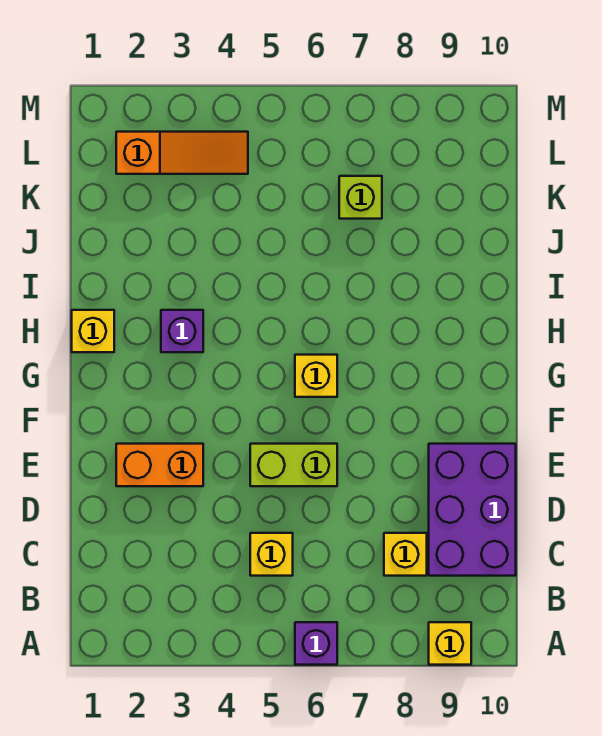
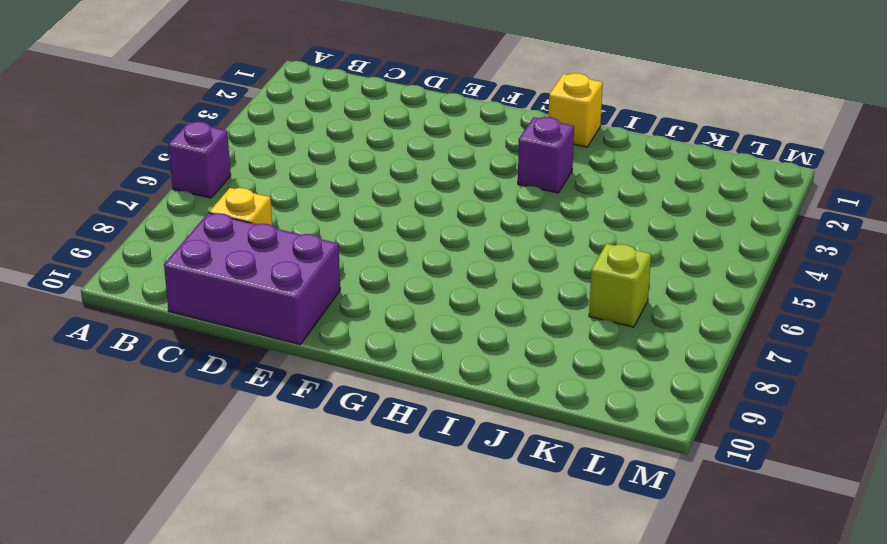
none -> yellow brick A9 level 1
none -> yellow brick C5 level 1
none -> orange brick E2:E3 level 1

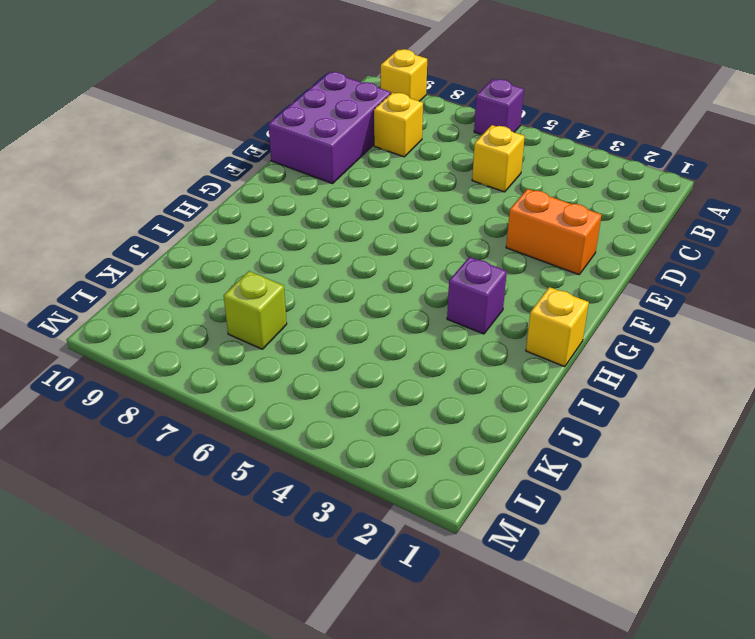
none -> lime brick E5:E6 level 1
none -> yellow brick G6 level 1
none -> orange slope L2:L4 level 1 top 2

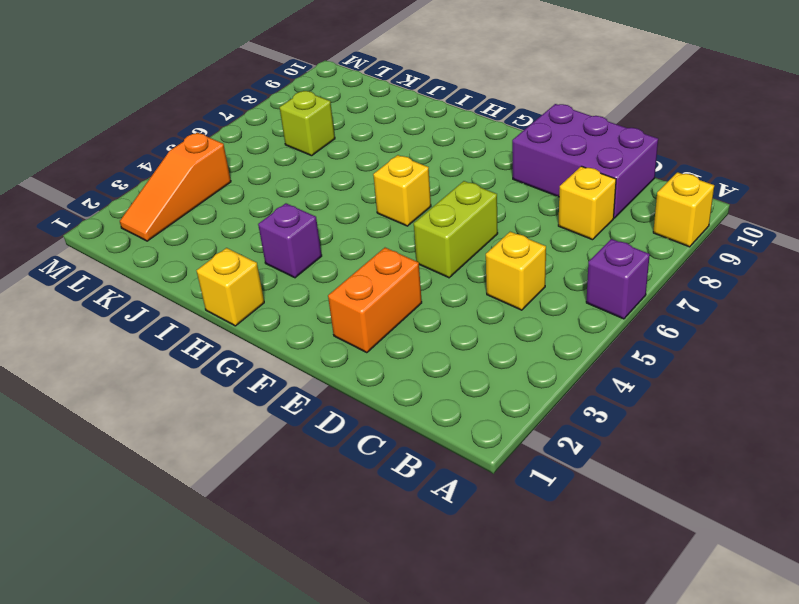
orange slope L2:L4 level 1 top 4 -> orange slope L2:L4 level 1 top 2

